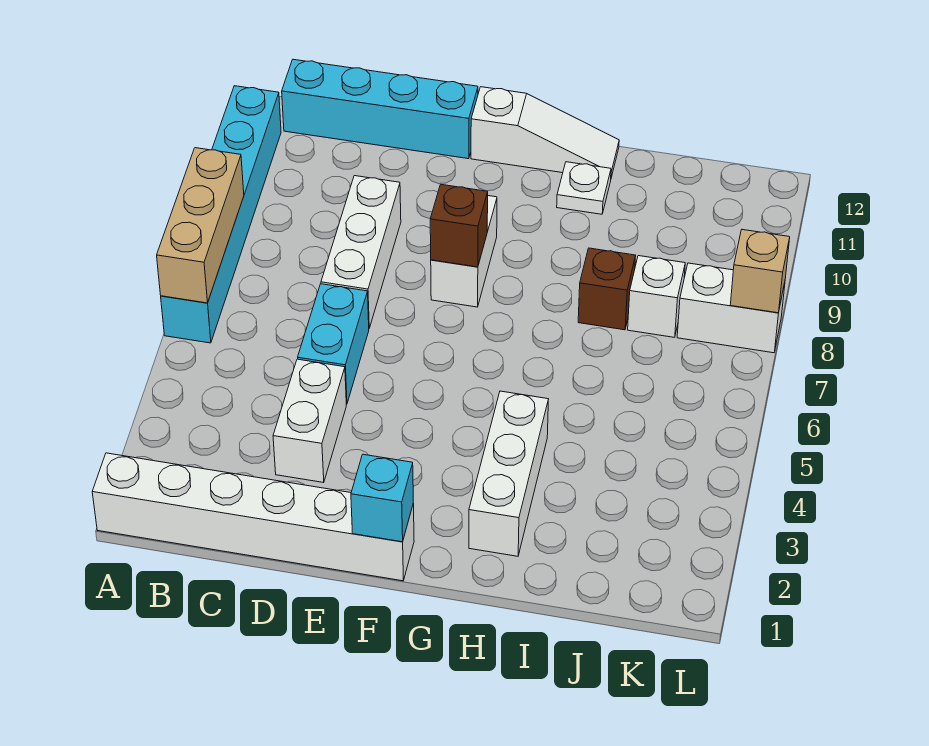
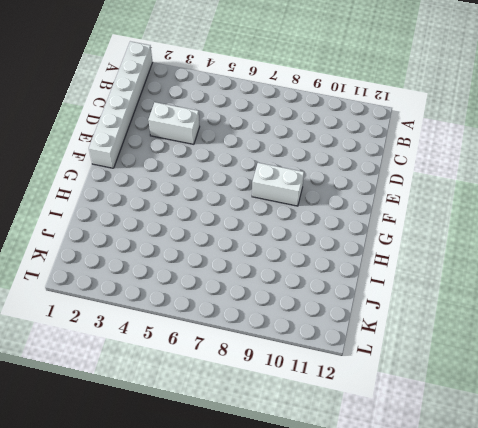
none -> cyan brick A6:A11 level 1
none -> cyan brick B12:E12 level 1
none -> cyan brick D5:D6 level 1

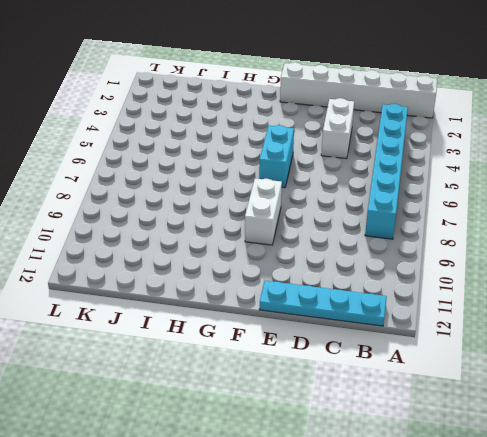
cyan brick B3:B8 level 1 -> cyan brick A6:A11 level 1
cyan plate B12:E12 level 1 -> cyan brick B12:E12 level 1
cyan brick F5:F6 level 1 -> cyan brick D5:D6 level 1
none -> white brick D7:D9 level 1
none -> white slope F12:H12 level 1 top F
none -> white brick H2:H4 level 1

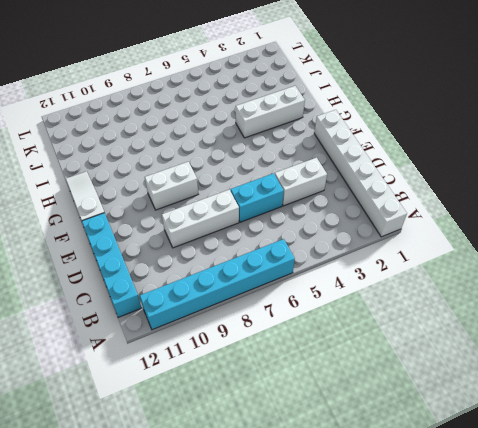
none -> white plate H11 level 1
none -> brown brick I8 level 1
none -> white brick J8 level 1

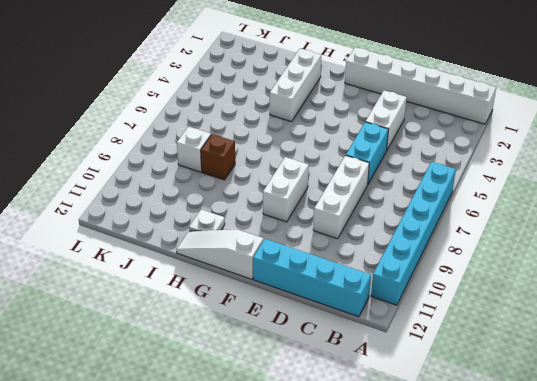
none -> white brick K8:L8 level 1
none -> tan brick A6:A8 level 2
none -> cyan brick F1 level 2

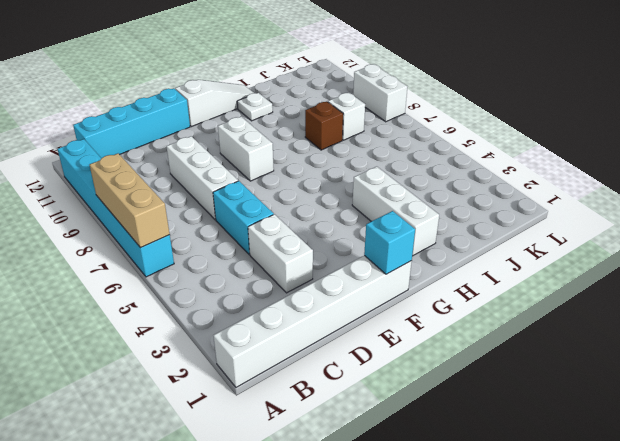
white brick L8:L9 level 1 -> white brick K8:L8 level 1
none -> brown brick F8 level 2
none -> tan brick L8 level 2

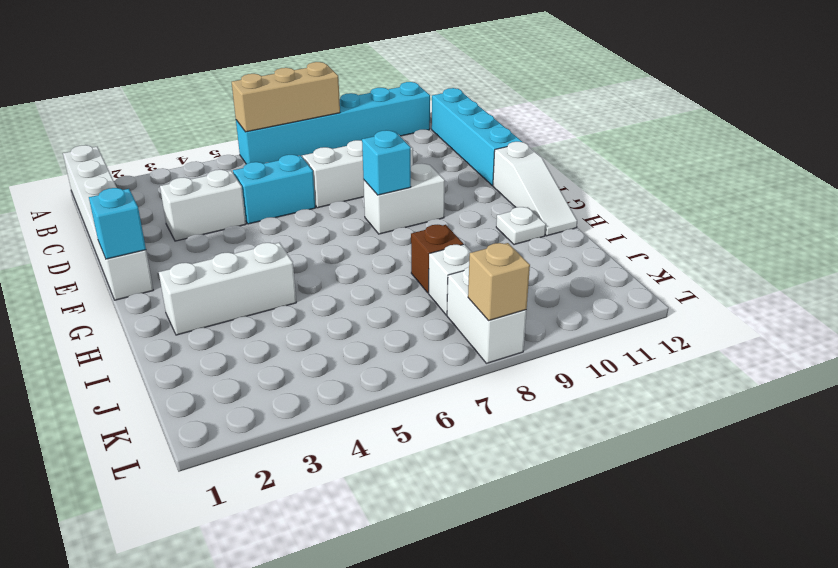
cyan brick F8 level 2 -> brown brick F8 level 2

